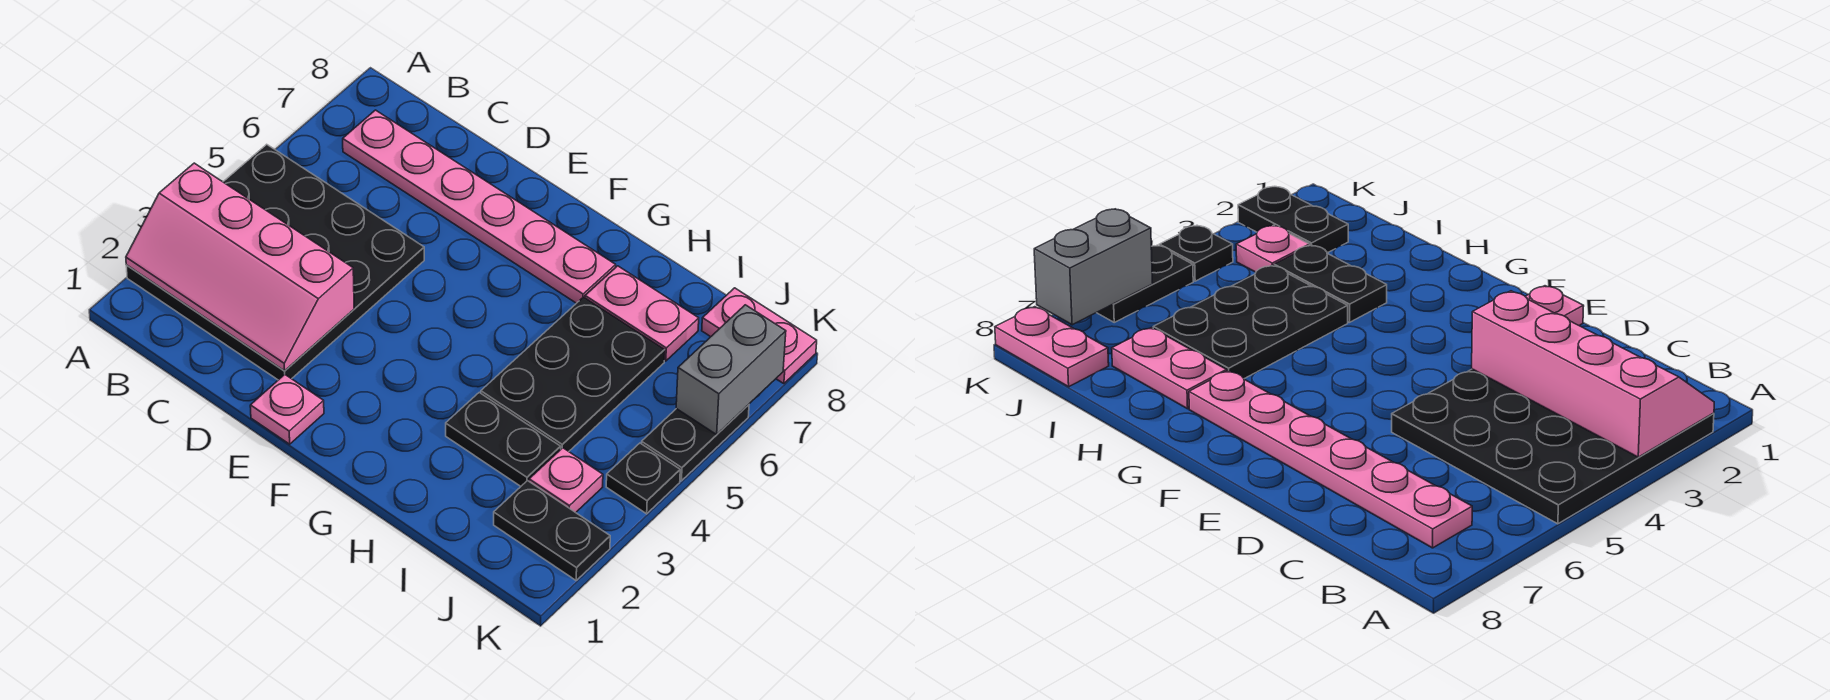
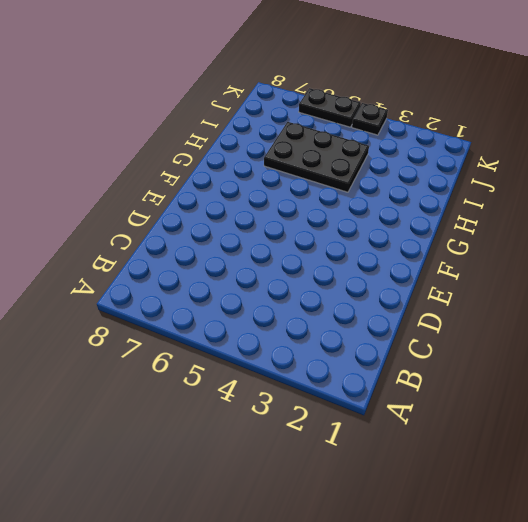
none -> black plate A2:D5 level 1
none -> pink plate B7:G7 level 1
none -> pink plate E1 level 1

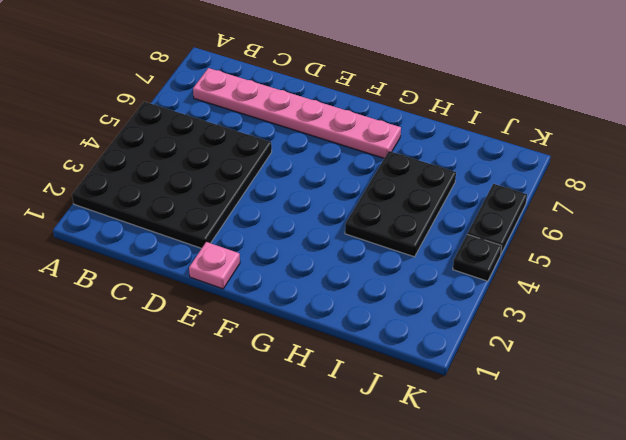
none -> black plate H3:I3 level 1
none -> pink plate H7:I7 level 1
none -> black plate J2:K2 level 1

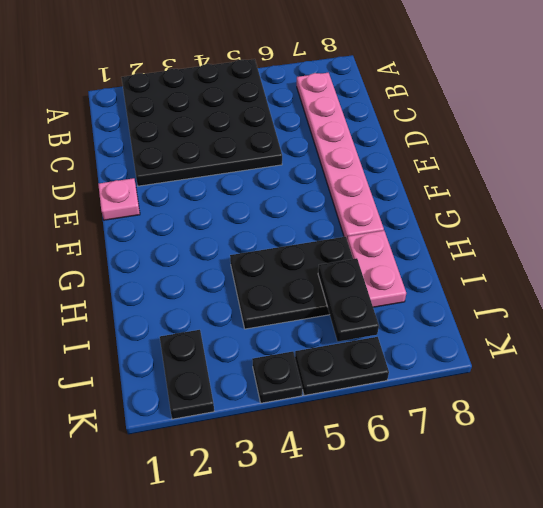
black plate I6:J6 level 2 -> black plate H3:I3 level 1
none -> pink plate J3 level 1
none -> pink plate J8:K8 level 1
none -> pink slope A2:D3 level 2 top 3

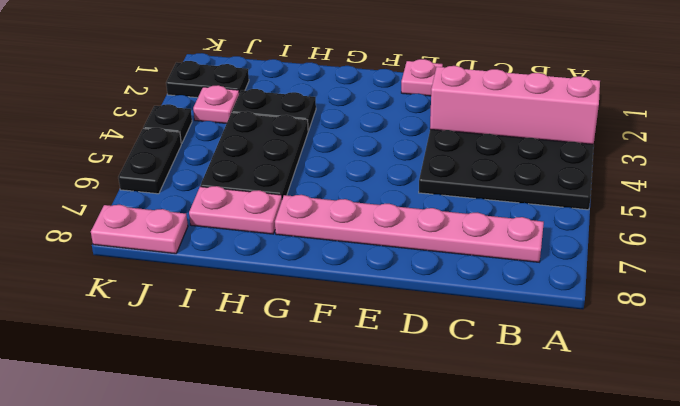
none -> grey brick K6:K7 level 2

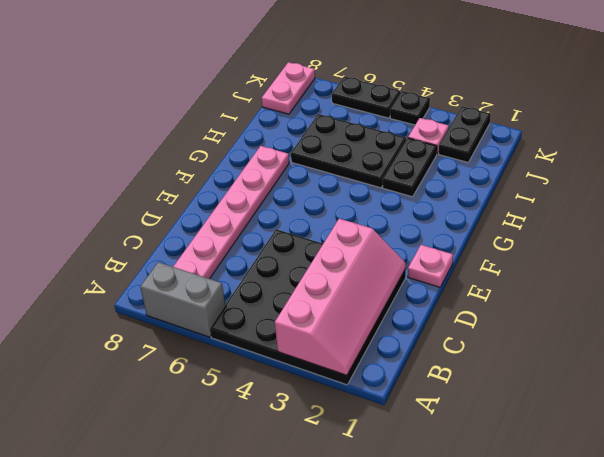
grey brick A6:A7 level 1 -> grey brick K6:K7 level 2
none -> pink plate H7:I7 level 1

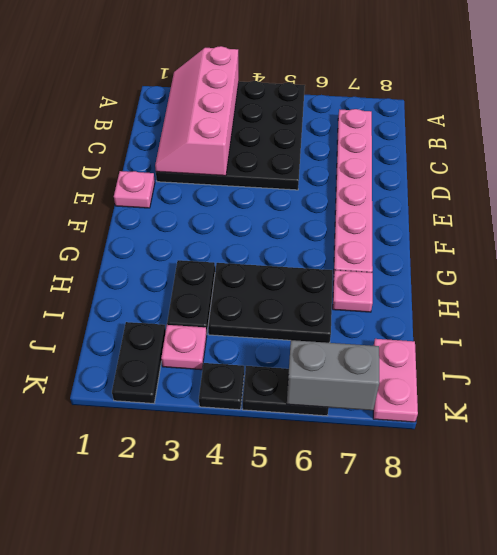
pink plate H7 level 1 -> pink plate H7:I7 level 1

